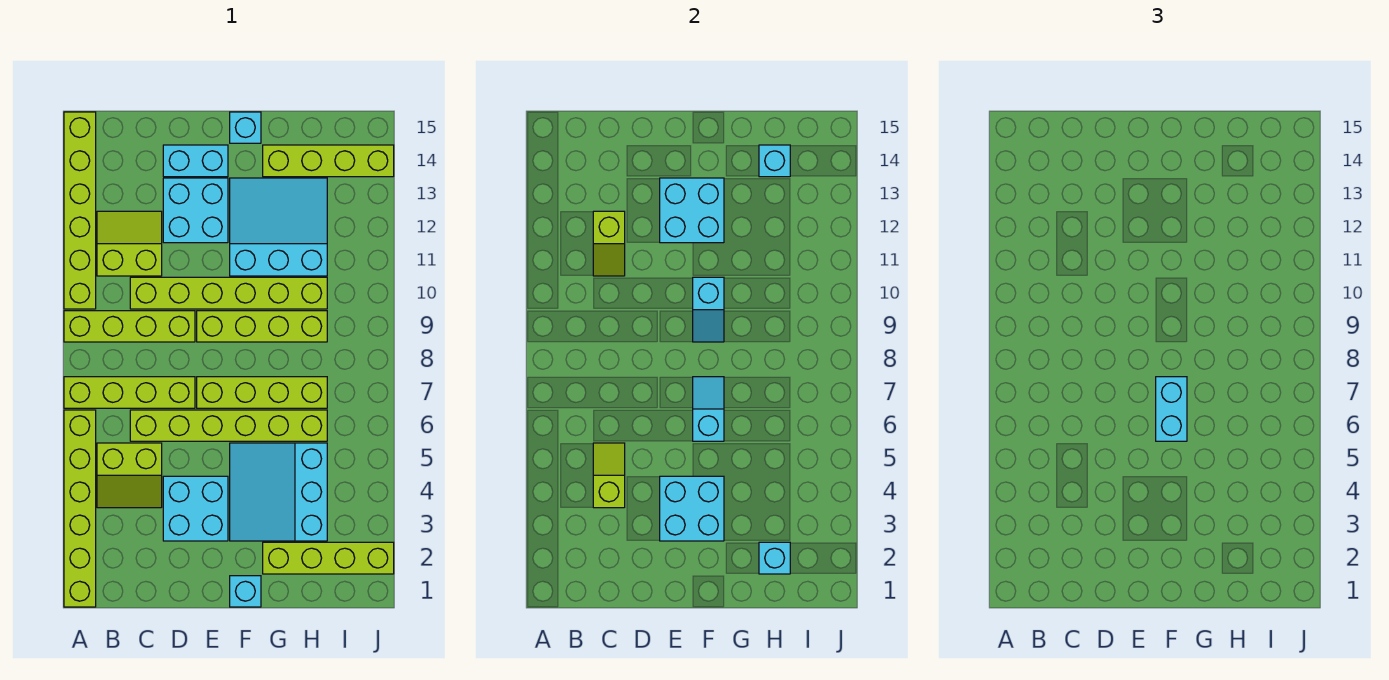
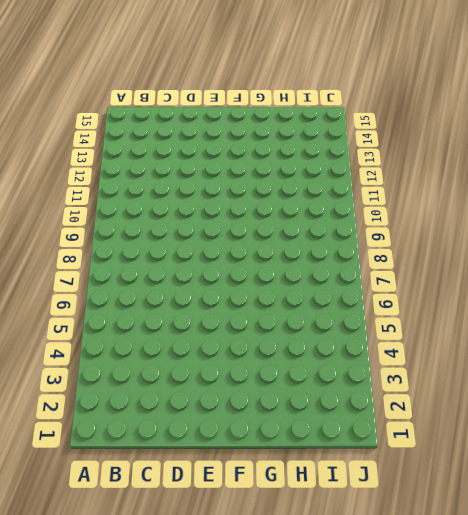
none -> lime brick A1:A6 level 1
none -> lime brick A7:D7 level 1
none -> lime brick A9:D9 level 1

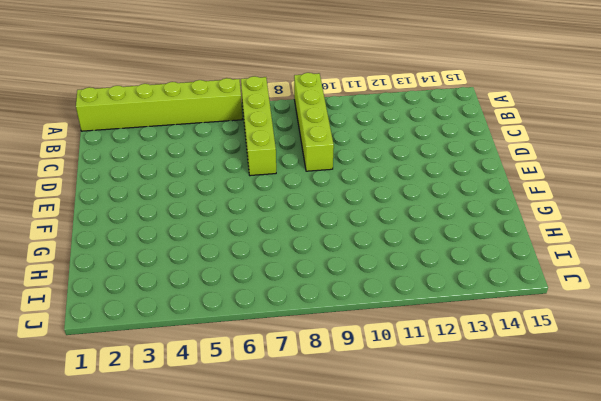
none -> lime brick A10:A15 level 1
none -> lime slope B4:C5 level 1 top 5
none -> lime slope B11:C12 level 1 top 11

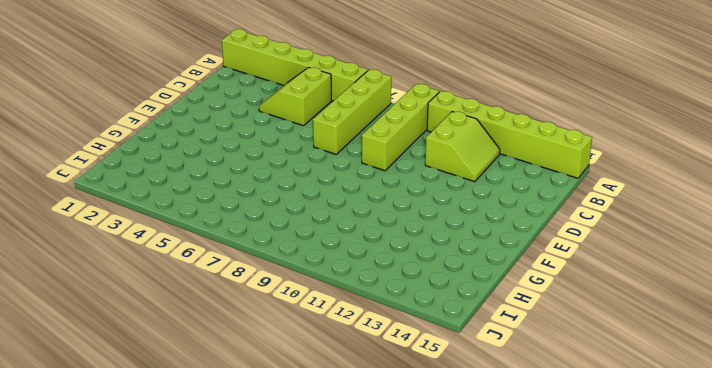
none -> lime brick C6:H6 level 1
none -> lime brick C10:H10 level 1
none -> cyan brick D3:E4 level 1

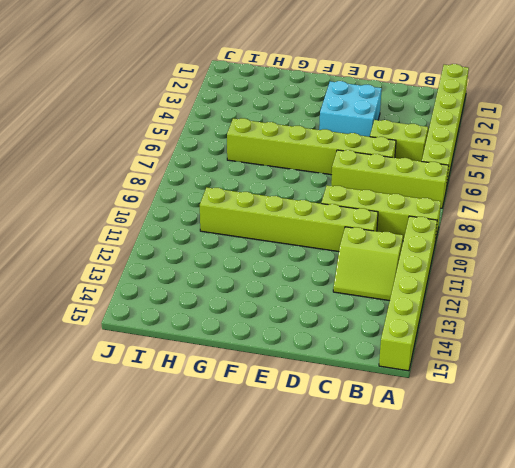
none -> cyan brick D12:E13 level 1
none -> cyan brick D14:E14 level 1
none -> lime brick E7:H7 level 1

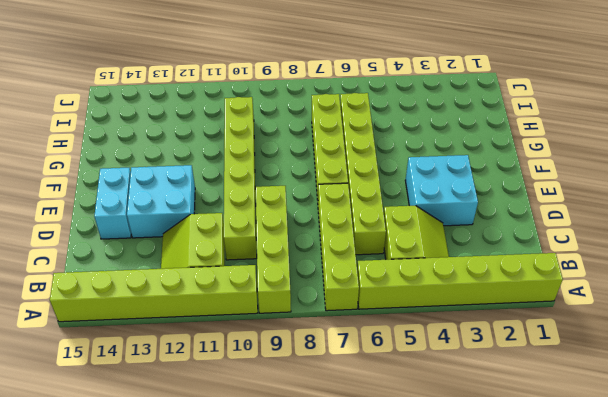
none -> lime brick E9:H9 level 1
none -> cyan brick F1 level 1
none -> cyan slope F3:H5 level 1 top H

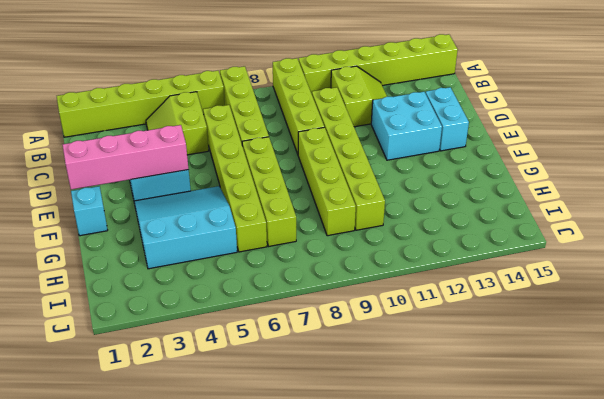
pink brick E1:E4 level 2 -> cyan brick E3:F4 level 2
none -> cyan slope F11:H13 level 1 top 11
none -> cyan brick F15 level 1
none -> lime brick G2:J2 level 1

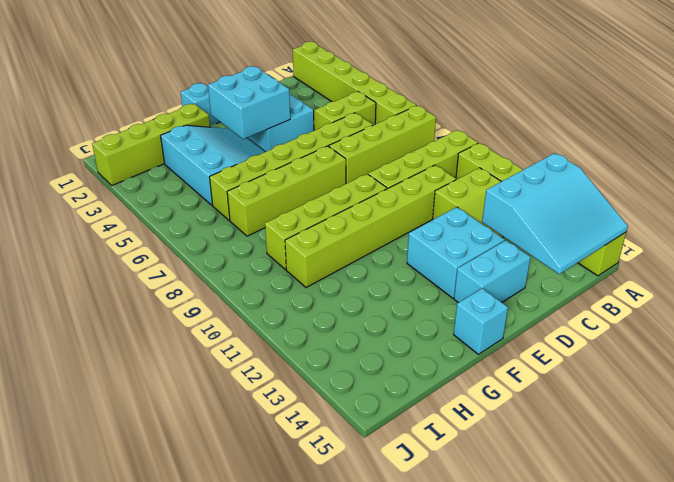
cyan slope A13:C15 level 2 top 13 -> cyan slope F11:H13 level 1 top 11
none -> lime brick G14:J14 level 1
none -> lime slope C4:C5 level 2 top 4
none -> lime slope C11:C12 level 2 top 12

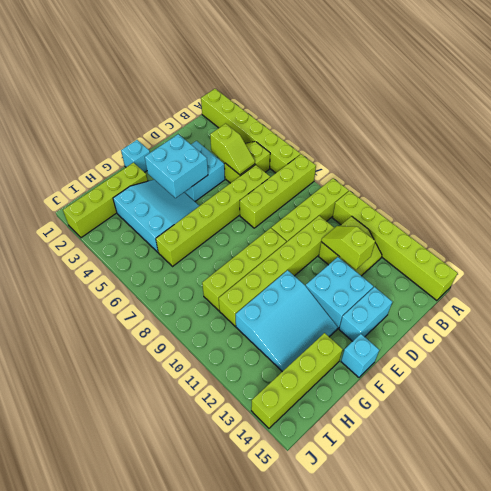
none -> lime brick E7:H7 level 1
none -> cyan brick E12:F13 level 2
none -> cyan slope F6:F7 level 2 top 6

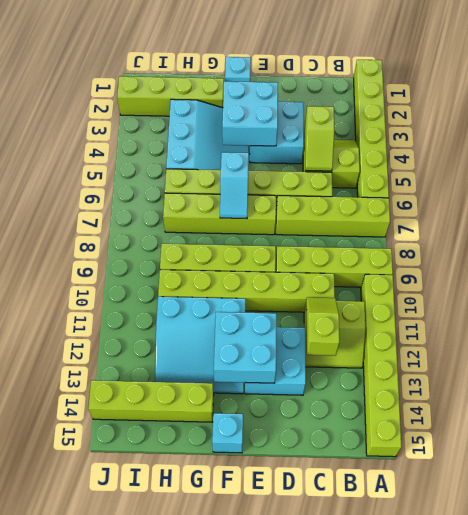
none -> cyan brick D14:E14 level 1
none -> cyan slope F9:F10 level 2 top 10
none -> cyan brick H2 level 2

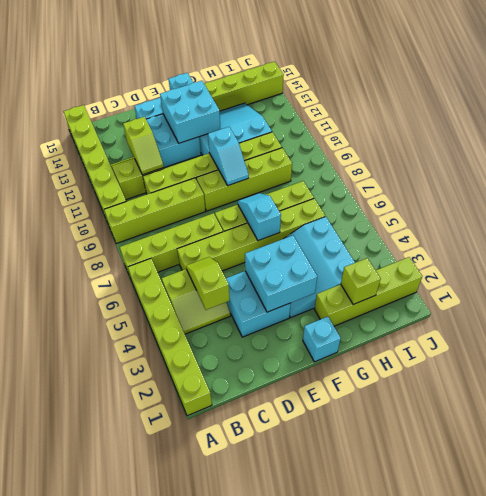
lime brick H2 level 2 -> cyan brick H2 level 2
none -> cyan brick H14 level 2
none -> cyan brick F6:F7 level 3

